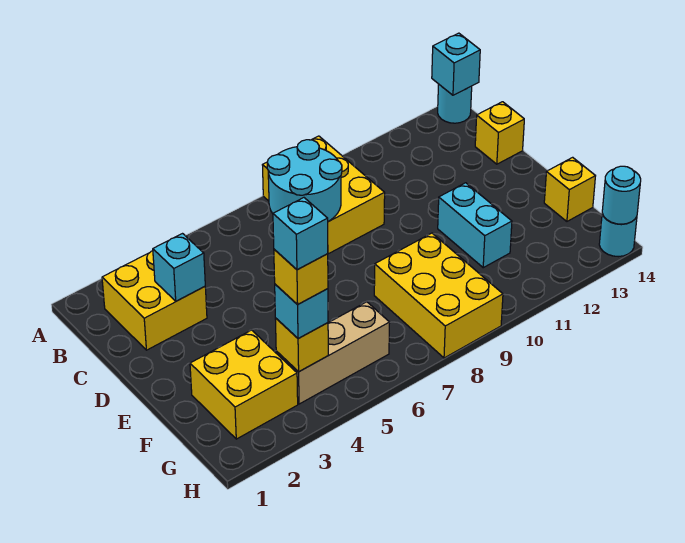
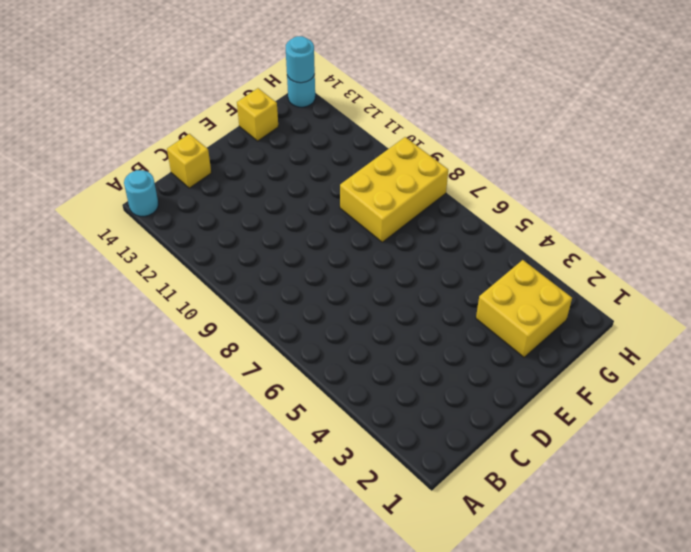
none -> yellow brick A8:C9 level 1
none -> yellow brick B2:C3 level 1
none -> cyan brick E11:F11 level 1

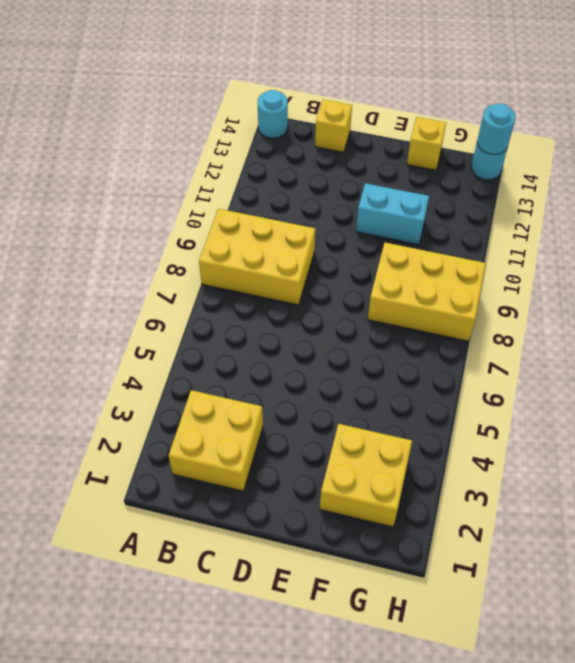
none -> tan brick G4:G6 level 1
none -> cyan brick A14 level 2
none -> cyan round brick B7:C8 level 2

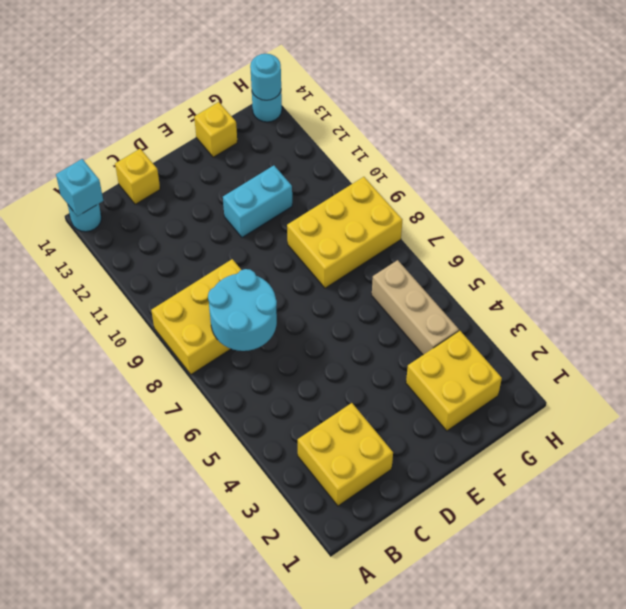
none -> cyan brick C3 level 2
none -> yellow brick G4 level 2
none -> cyan brick G4 level 3

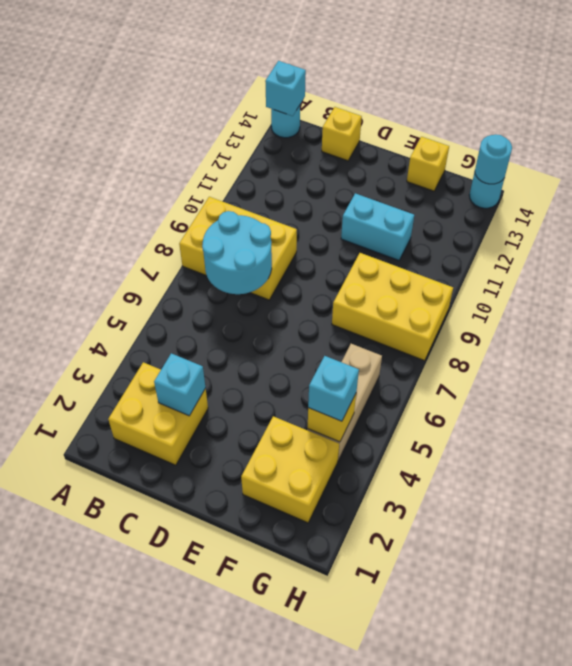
none -> yellow brick G4 level 4
none -> cyan brick G4 level 5

